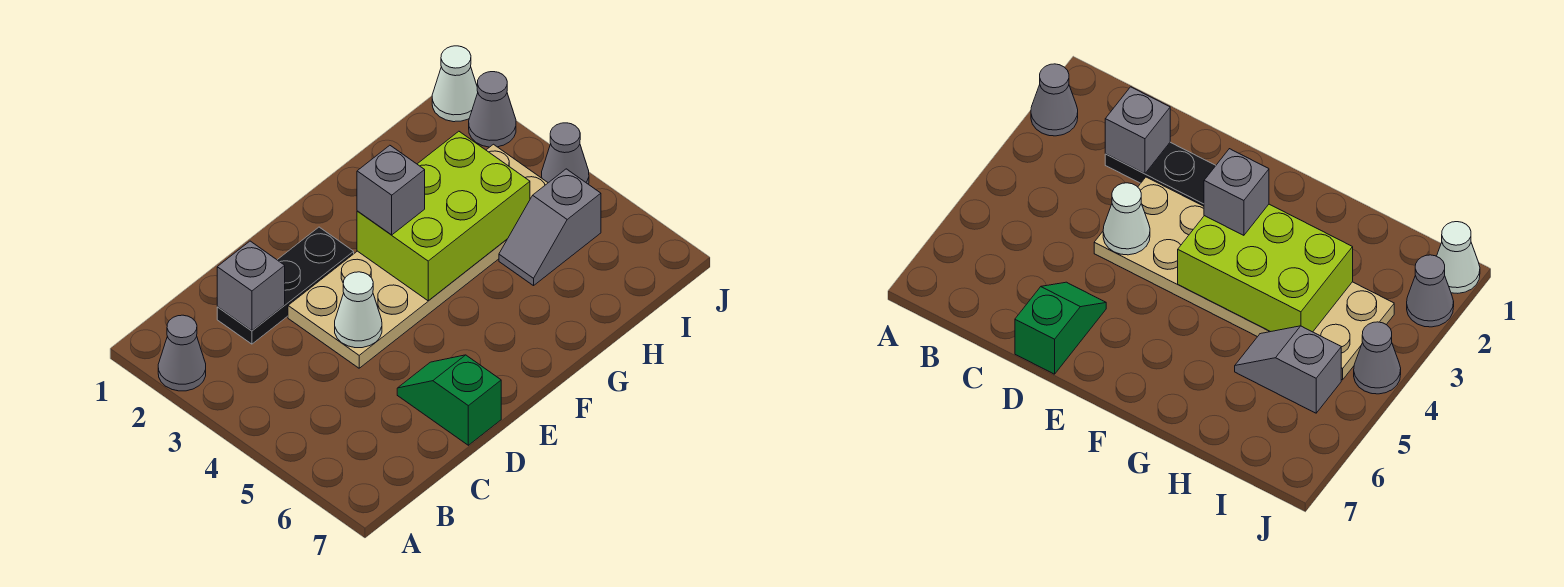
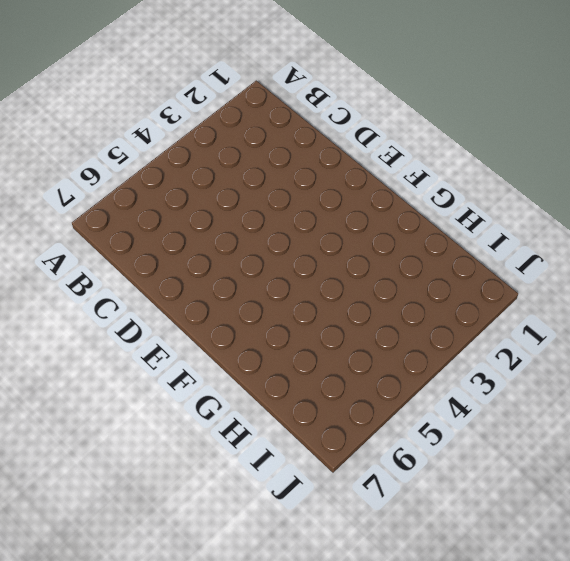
none -> grey cone A2 level 1
none -> black plate C2:E2 level 1
none -> tan plate D3:I4 level 1

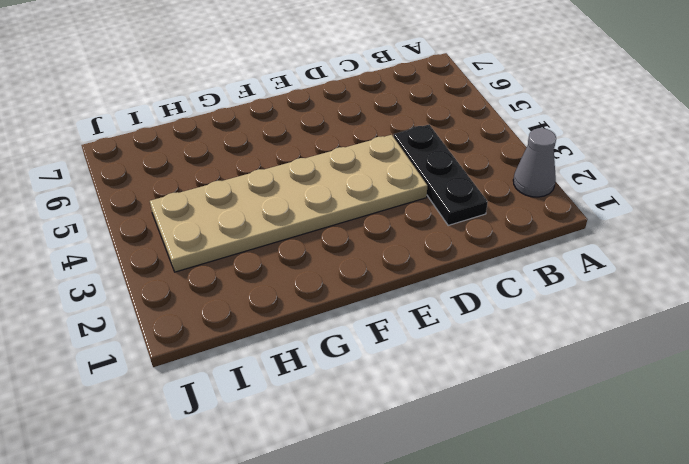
black plate C2:C4 level 1 -> black plate C2:E2 level 1
none -> green slope D6:D7 level 1 top 7
none -> grey slope H5:I5 level 1 top I
none -> white cone J1 level 1

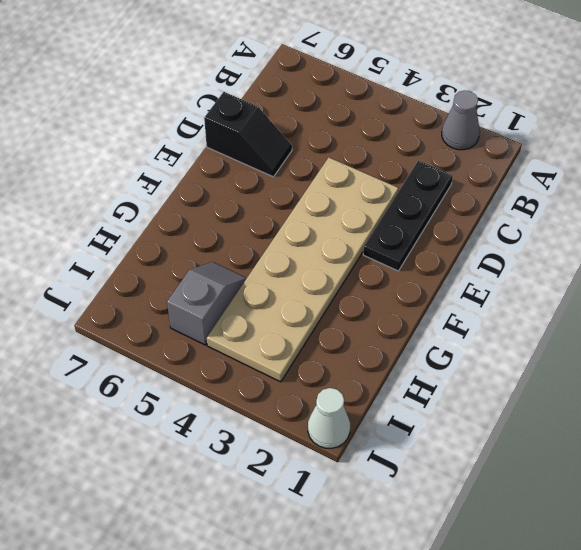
black slope D6:D7 level 1 top 7 -> green slope D6:D7 level 1 top 7
none -> grey cone J2 level 1
none -> grey cone J4 level 1
none -> grey brick C2 level 2

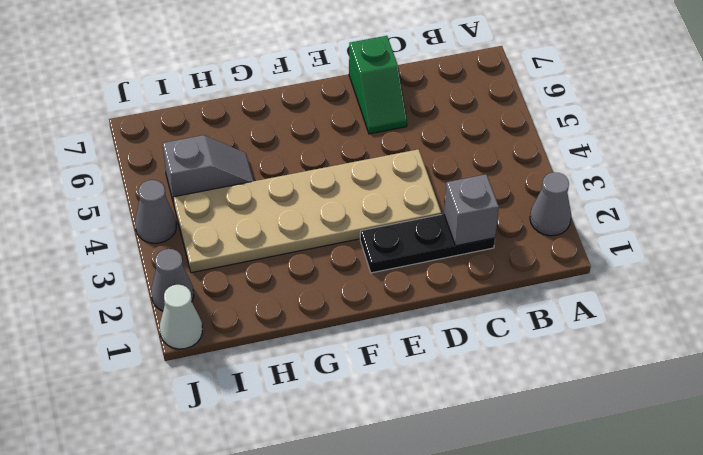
none -> white cone D4 level 2
none -> lime brick F3:H4 level 2
none -> grey brick F3 level 3

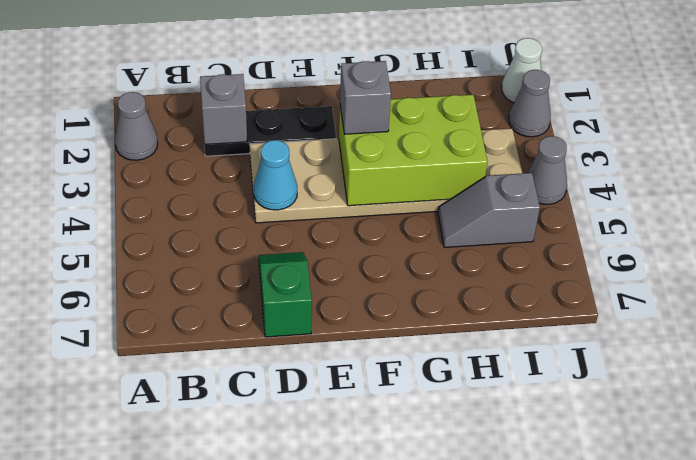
cyan cone D4 level 2 -> white cone D4 level 2

